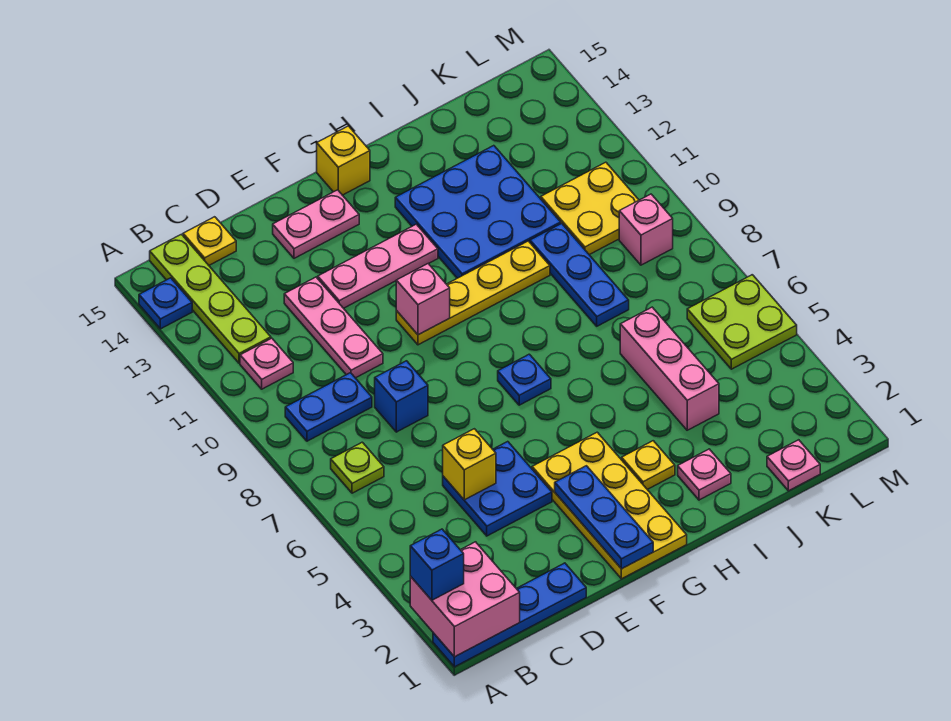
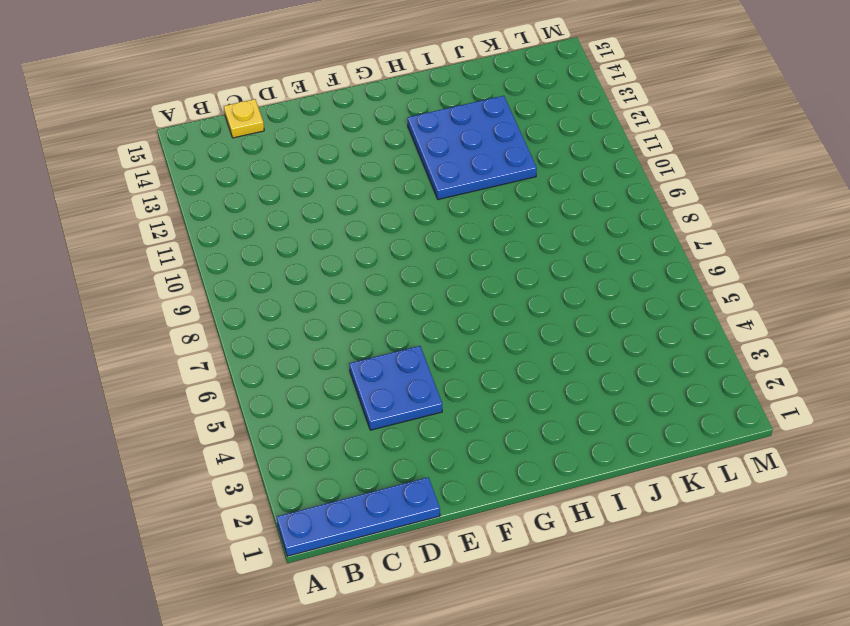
none -> blue plate A14 level 1
none -> lime plate B7 level 1
none -> blue plate B9:C9 level 1
none -> pink plate B11 level 1

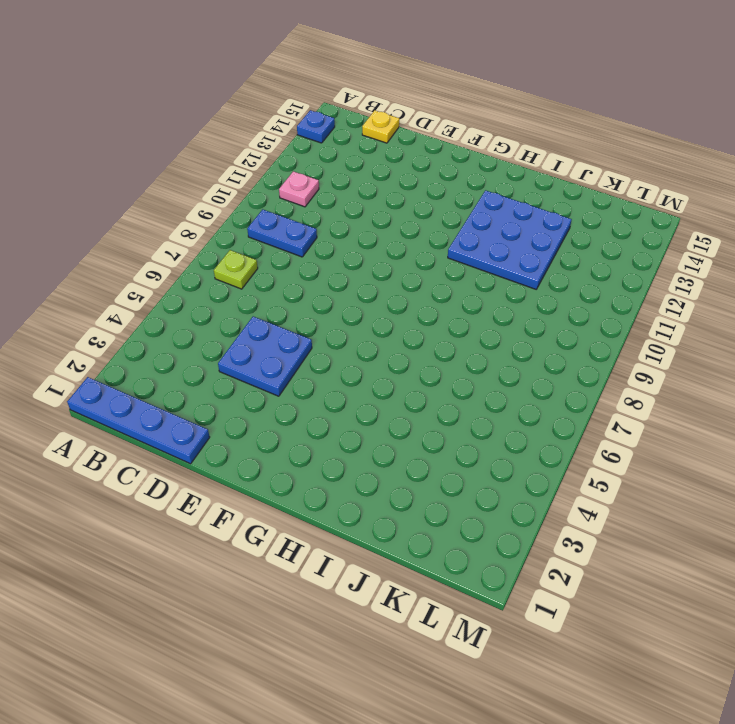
none -> lime plate B12:B15 level 1
none -> blue brick D8 level 1
none -> pink plate D10:D12 level 1
none -> pink plate E12:G12 level 1

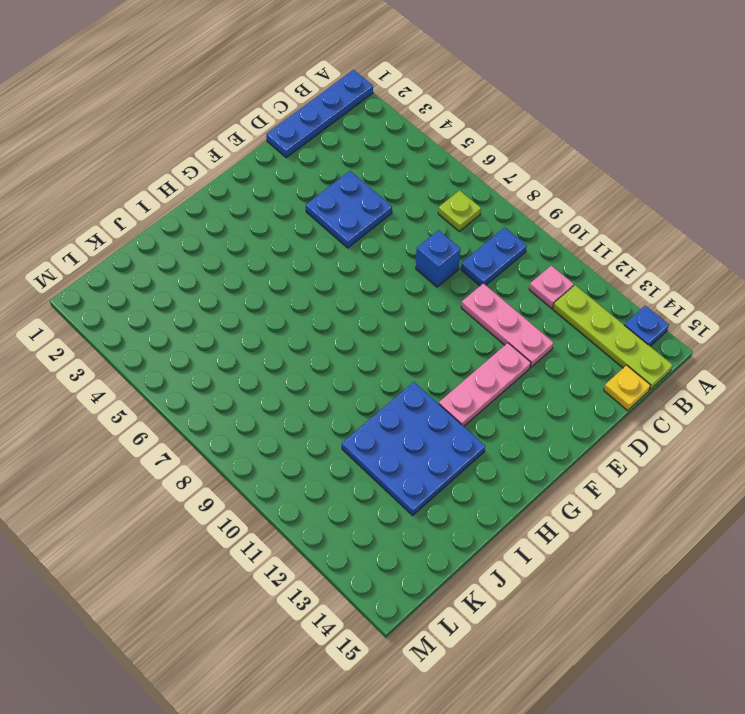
none -> pink plate E14:F14 level 1
none -> yellow plate F1:G4 level 1
none -> yellow plate F10:I10 level 1
none -> blue plate G7 level 1

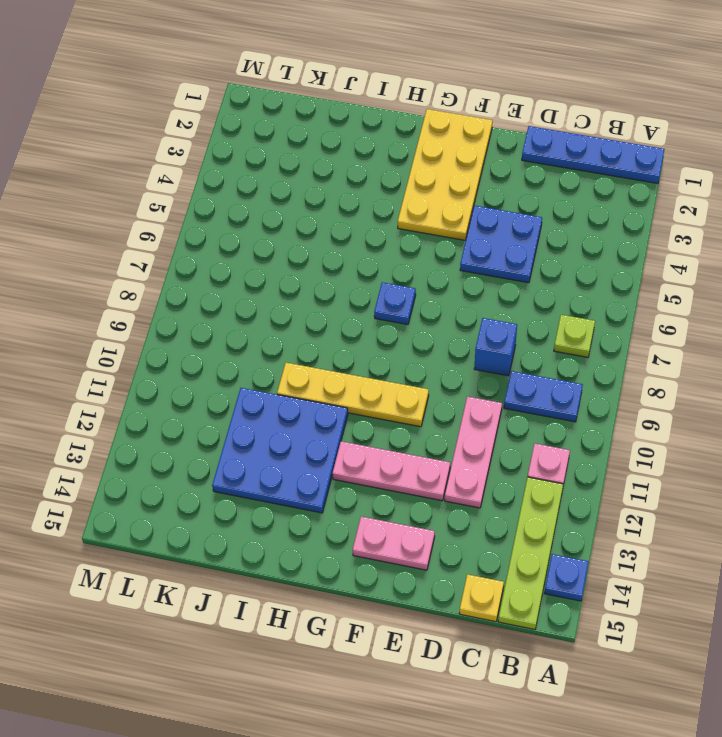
none -> yellow brick G15 level 1
none -> yellow plate H3 level 1
none -> pink plate I2 level 1
none -> pink brick J4:J6 level 1

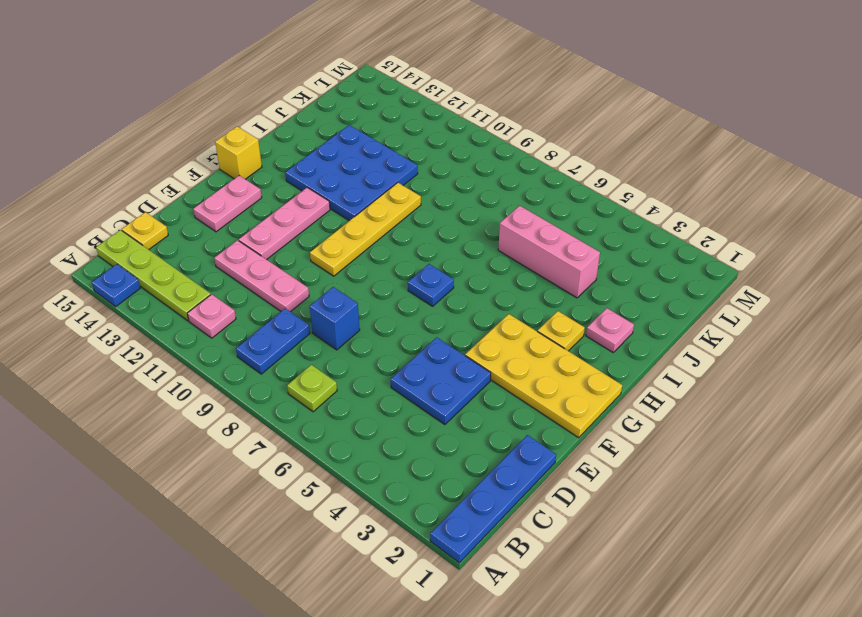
none -> blue plate J8:J10 level 1
none -> pink plate K1 level 1
none -> yellow plate K10:L11 level 1
none -> lime plate L5:M6 level 1

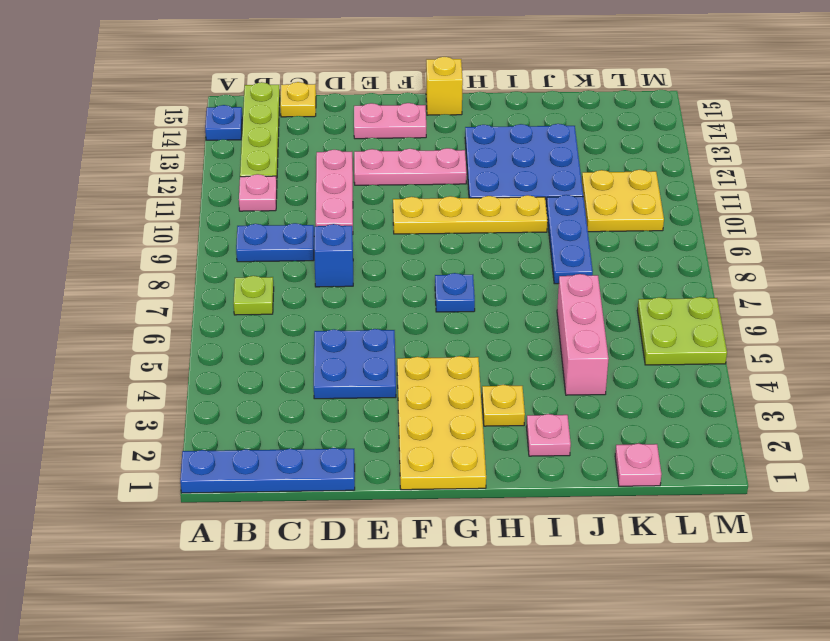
none -> pink brick L9 level 1
none -> pink brick A1:B2 level 2
none -> yellow brick D5 level 2
none -> blue plate F1:F3 level 2

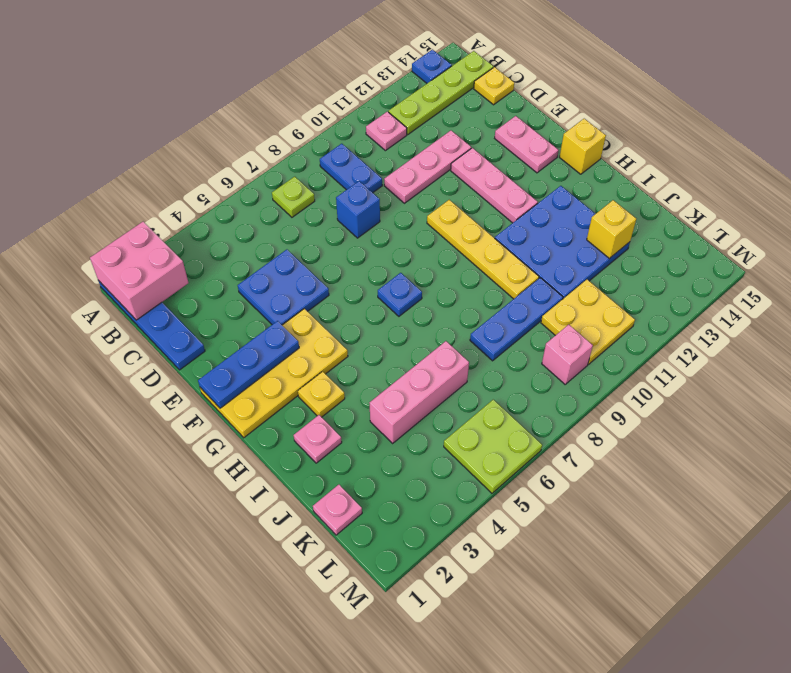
yellow brick J13 level 2 -> yellow brick D5 level 2
none -> pink brick F10 level 2
none -> blue brick A2 level 3

